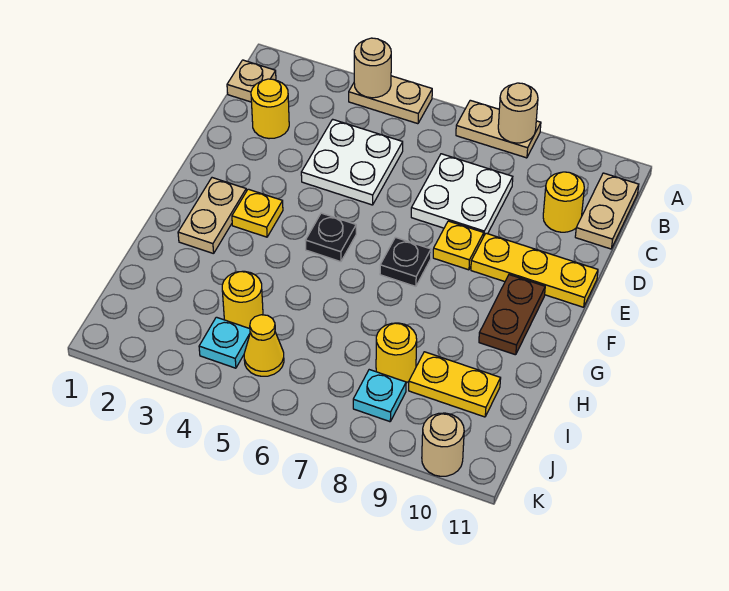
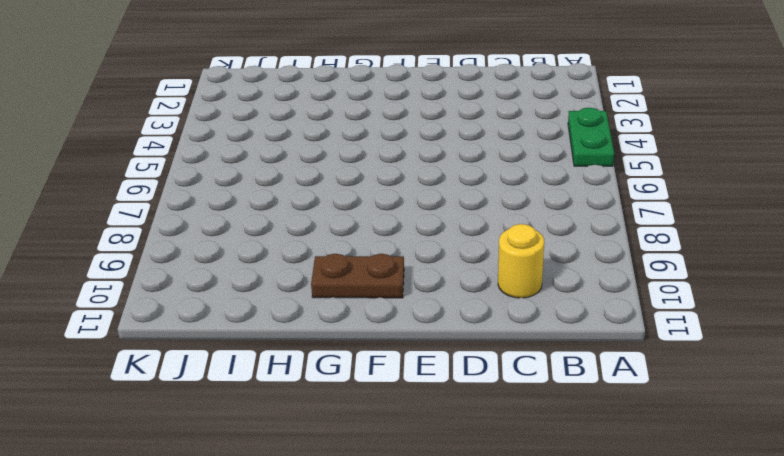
green plate A4:A5 level 1 -> tan plate A4:A5 level 1
none -> tan plate A7:A8 level 1
none -> tan plate B1 level 1
none -> tan plate B11:C11 level 1

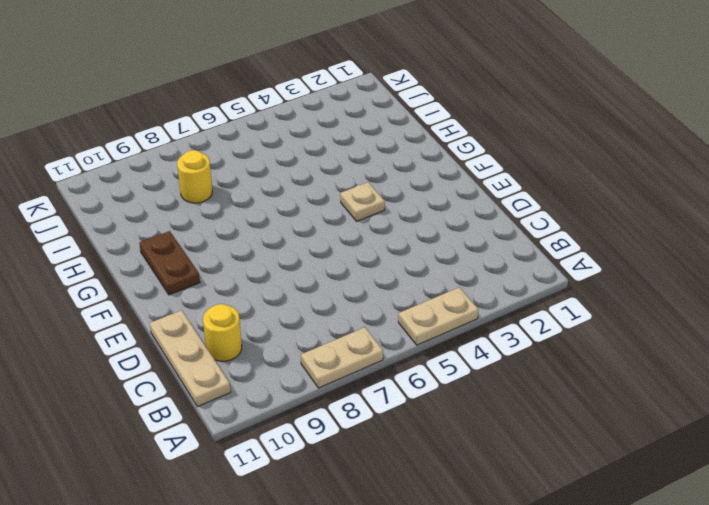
tan plate B11:D11 level 1 -> tan plate B11:C11 level 1
tan plate F4 level 1 -> tan plate B1 level 1
none -> yellow round brick C2 level 1
none -> white plate C4:D5 level 1
none -> white plate C7:D8 level 1

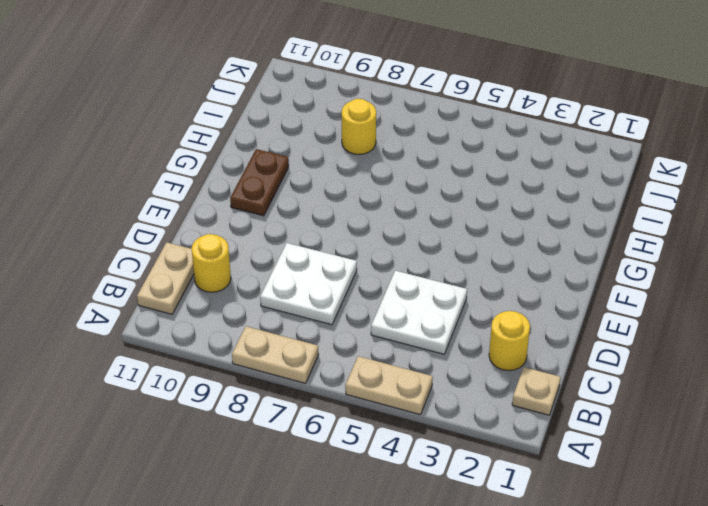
none -> yellow plate E8 level 1
none -> yellow plate E9:E11 level 1
none -> tan plate F2:G2 level 1

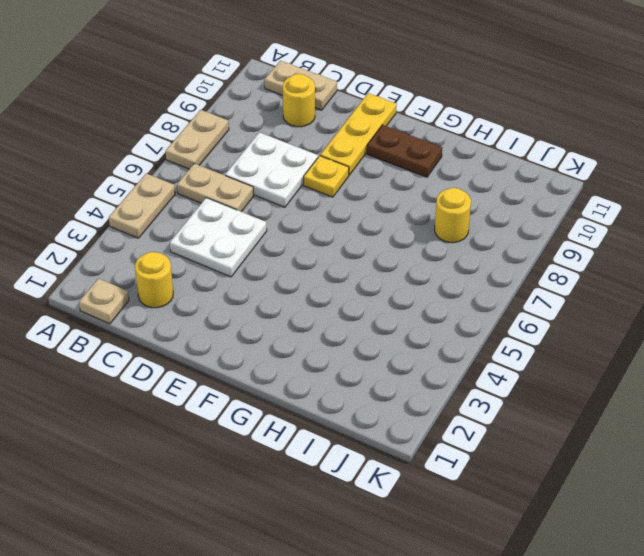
tan plate B6:C6 level 1 -> tan plate F2:G2 level 1
none -> yellow plate F3 level 1
none -> black plate F5 level 1
none -> black plate F7 level 1

